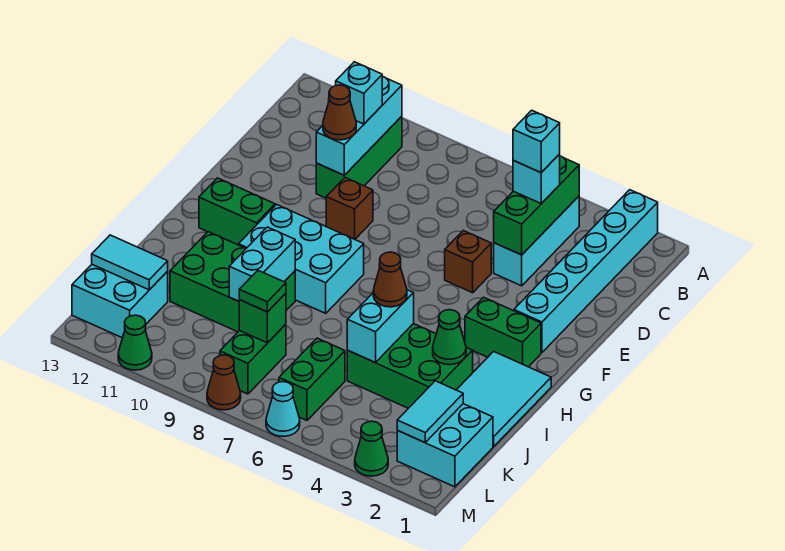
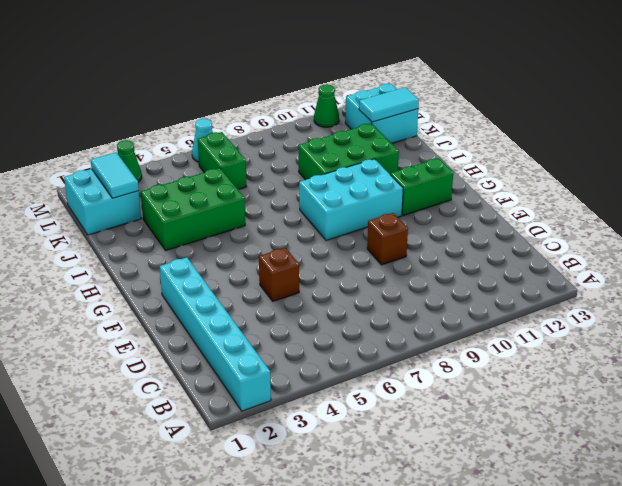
none -> cyan brick B4:D4 level 1
none -> green brick B10:D10 level 1
none -> green brick G2:G3 level 1
none -> cyan tile H1:J2 level 1

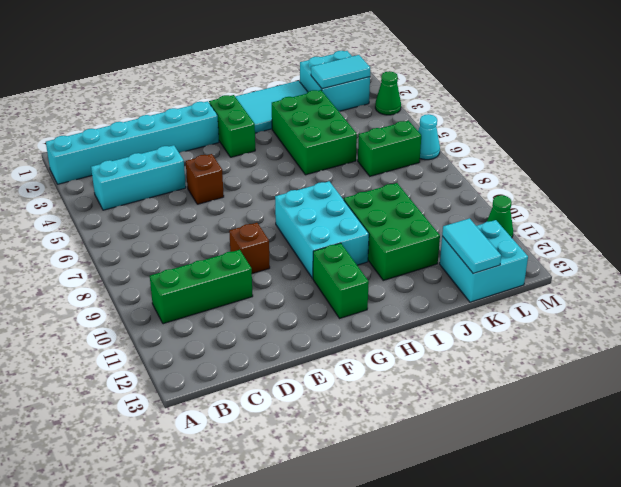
none -> green brick K8:L8 level 1
none -> brown cone M8 level 1
none -> green brick B4:D4 level 2
none -> cyan brick B10:D10 level 2

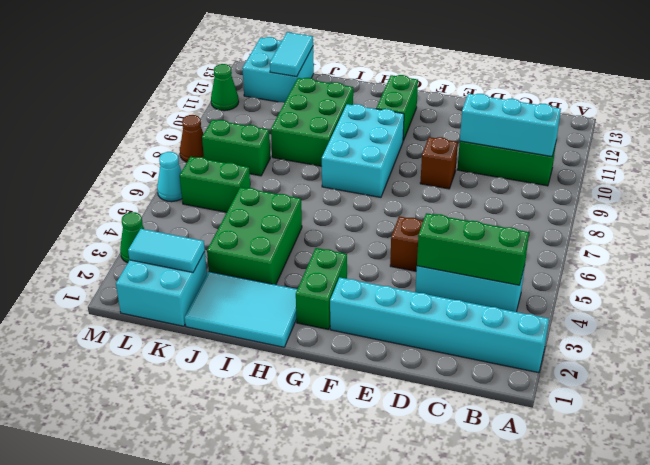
none -> green cone I3 level 2
none -> cyan brick I5:J5 level 2
none -> cyan brick I9:J9 level 2
none -> green brick K8 level 2

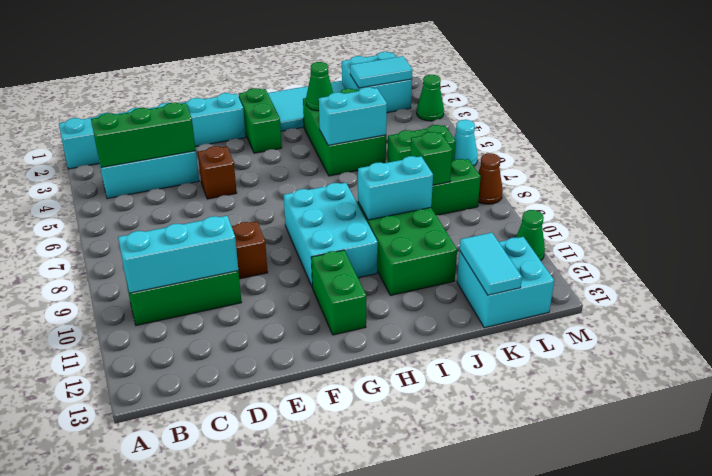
none -> cyan brick C4 level 3
none -> cyan brick C10 level 3
none -> brown cone D10 level 3
none -> brown cone I5 level 3

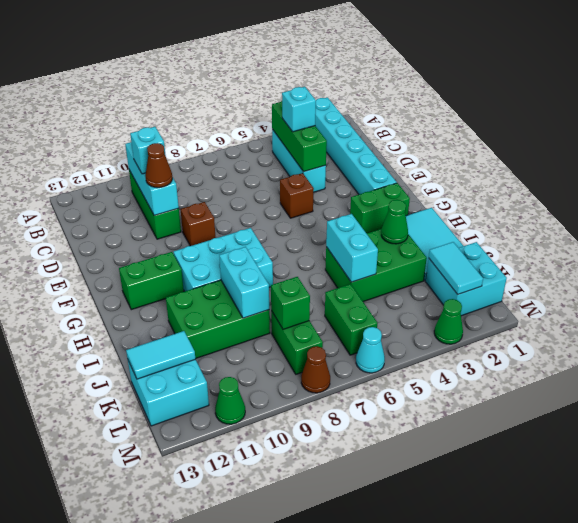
none -> brown cone I5 level 3
none -> green tile K8 level 3
none -> cyan brick C4 level 4

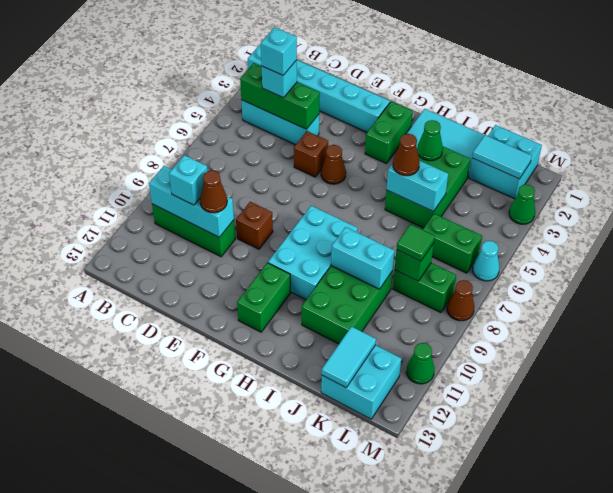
brown cone F5 level 1 -> none

